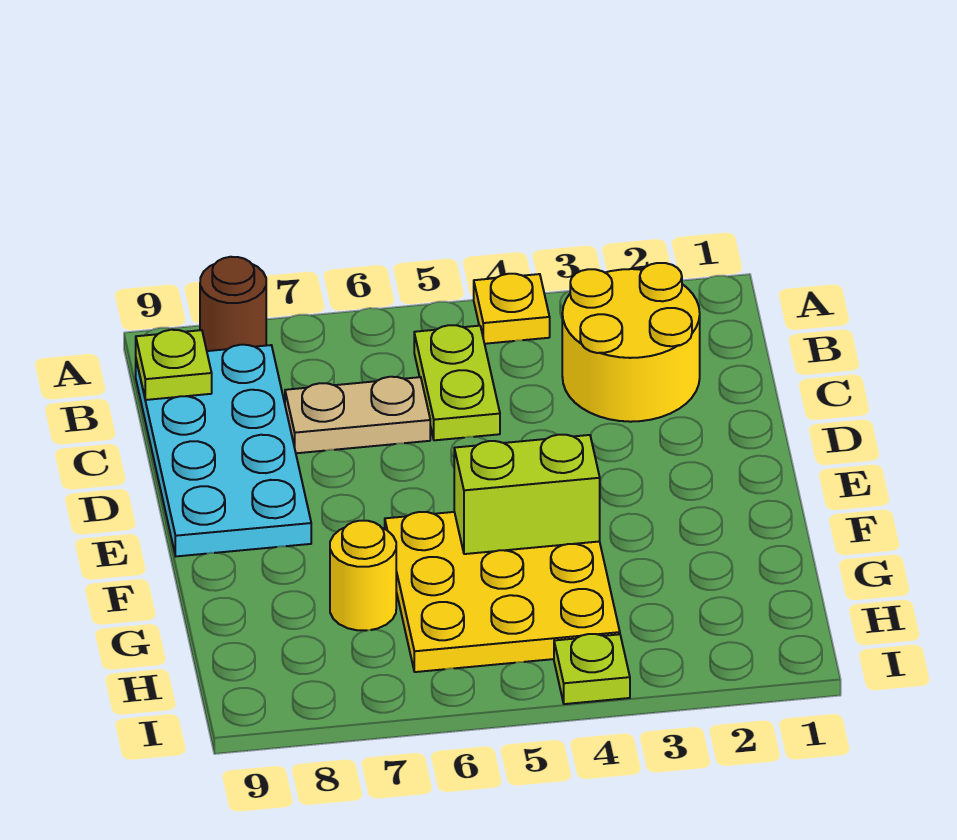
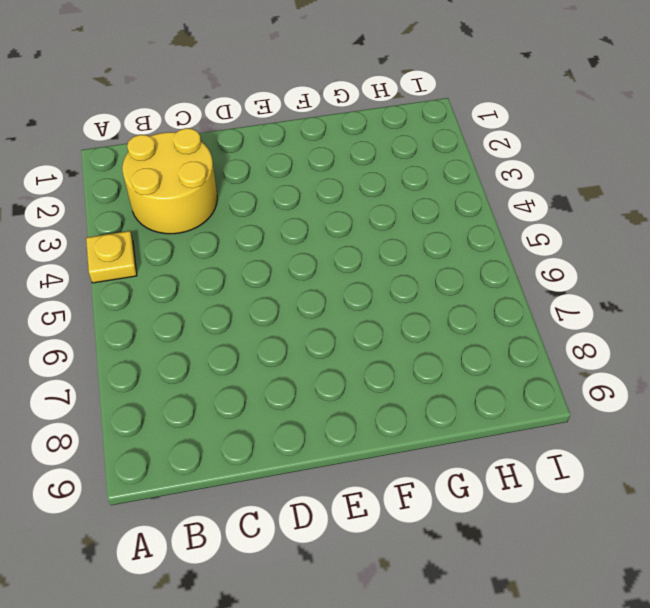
none -> brown round brick A8 level 1
none -> lime plate B5:C5 level 1

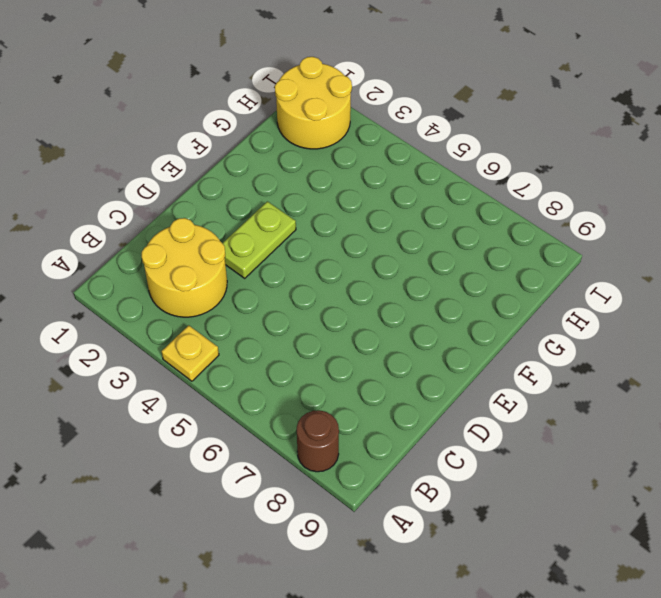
lime plate D3:E3 level 1 -> lime plate B5:C5 level 1
yellow round brick H1:I2 level 1 -> none
none -> cyan plate B8:E9 level 1
none -> tan plate C6:C7 level 1

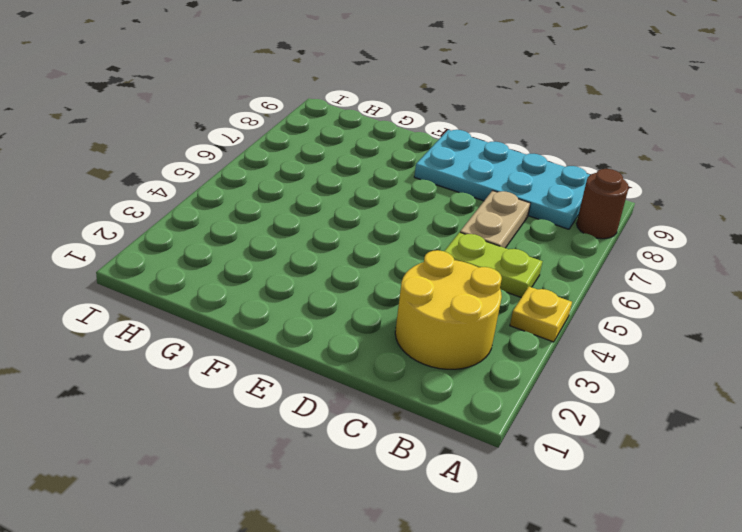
none -> yellow plate F4:H6 level 1
none -> yellow round brick G7 level 1

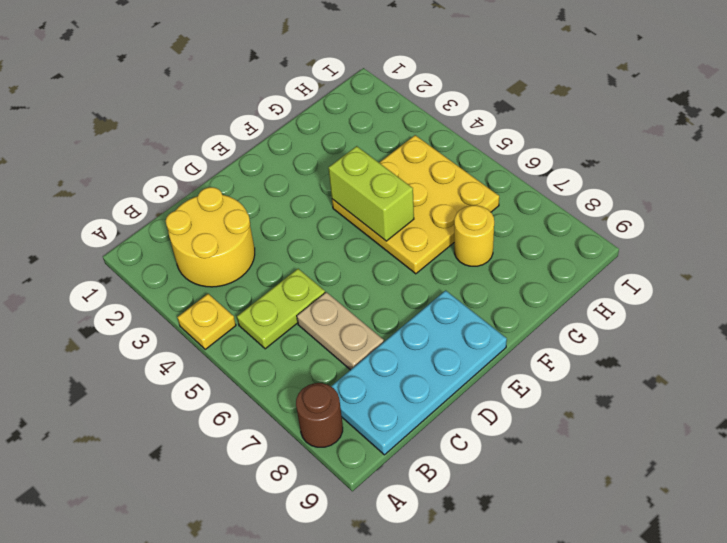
none -> lime plate I4 level 1
none -> lime plate B9 level 2

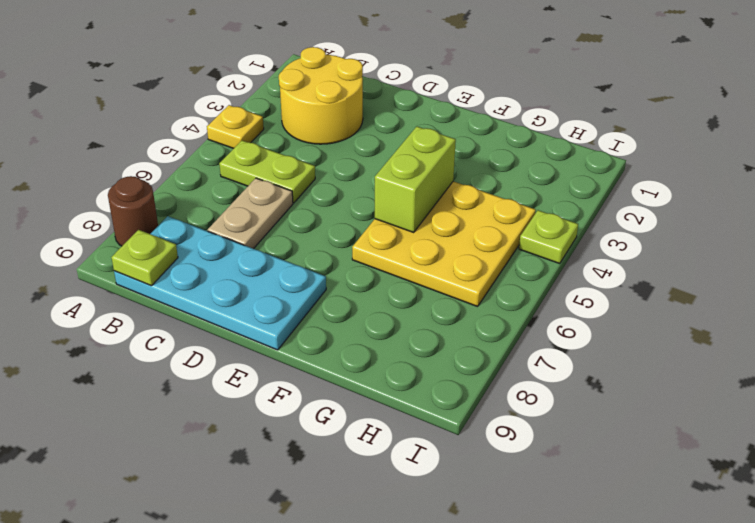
none -> yellow round brick G7 level 1

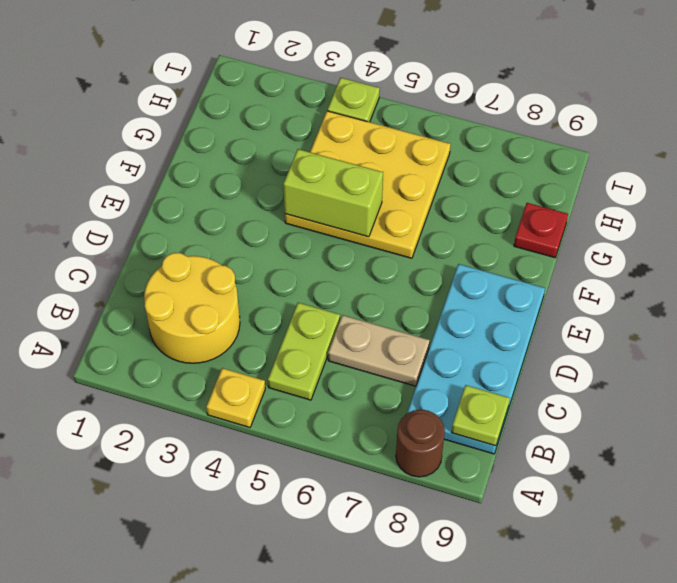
red plate G9 level 1 -> none
none -> yellow round brick G7 level 1

